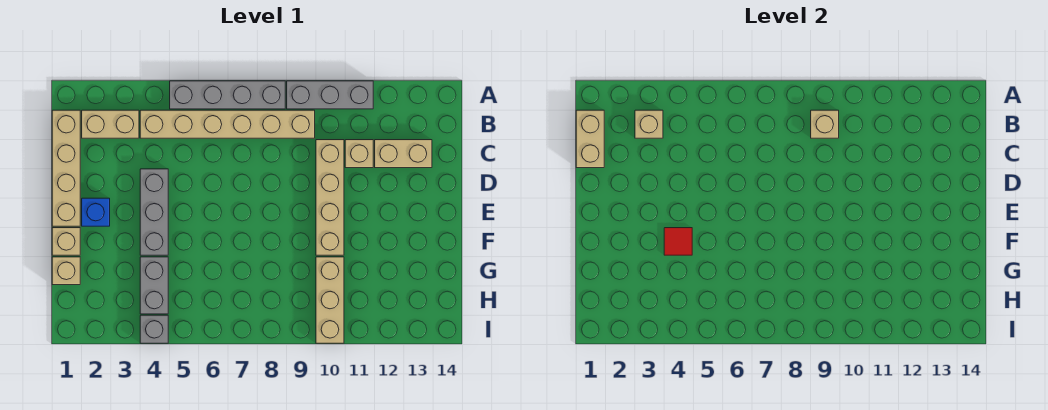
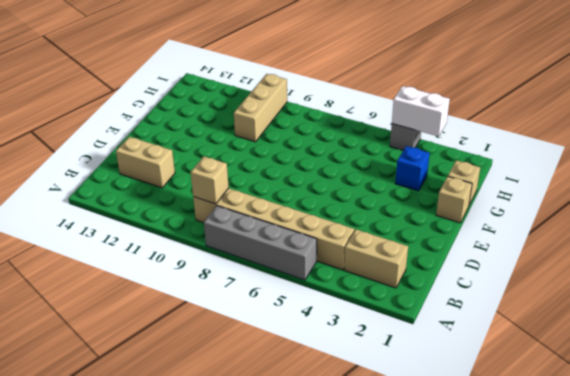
blue brick G3 level 1 -> blue brick E2 level 1
white brick I3:I4 level 2 -> none
none -> grey brick A9:A11 level 1
none -> tan brick B1:E1 level 1
none -> tan brick C10:F10 level 1

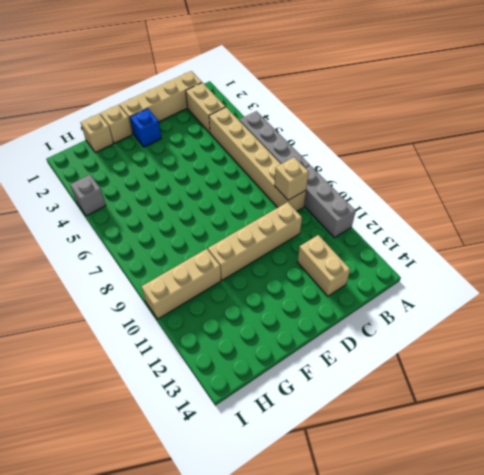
none -> tan brick C11 level 1
none -> grey brick D4:F4 level 1
none -> grey brick G4:H4 level 1

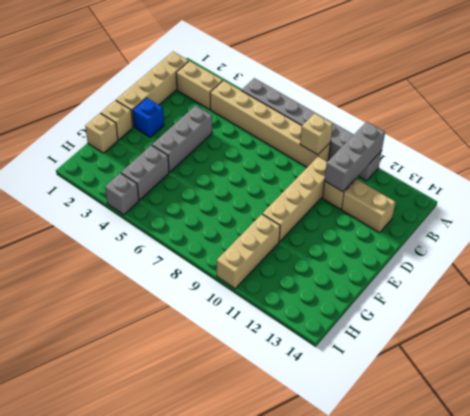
grey brick A11:C11 level 2 -> none
none -> tan brick B1:C1 level 2
none -> tan brick B3 level 2
none -> red tile F4 level 2

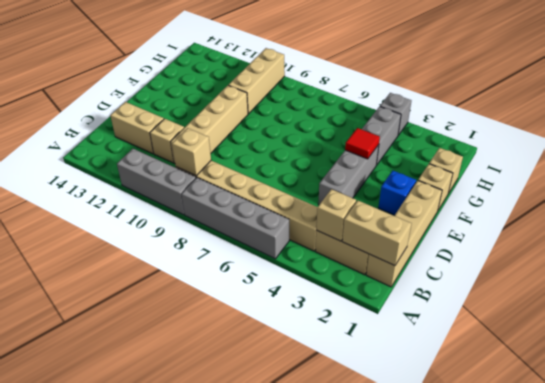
tan brick B1:B2 level 2 -> tan brick B1:C1 level 2

